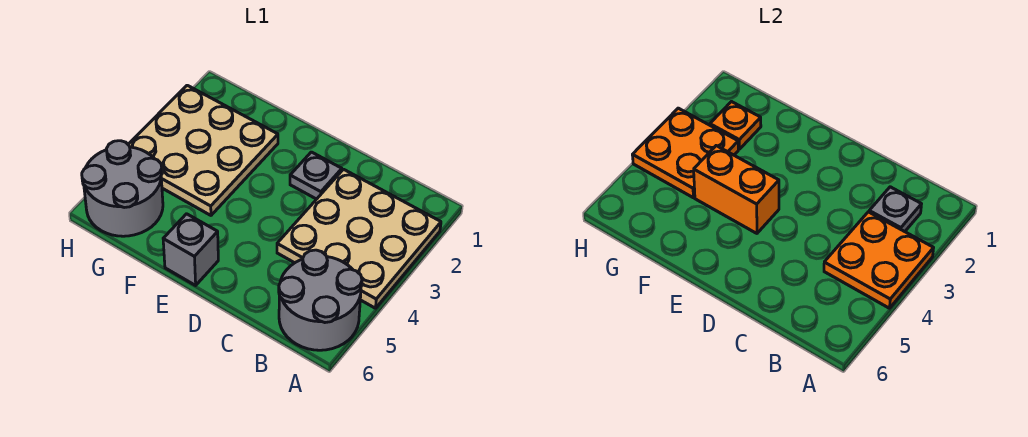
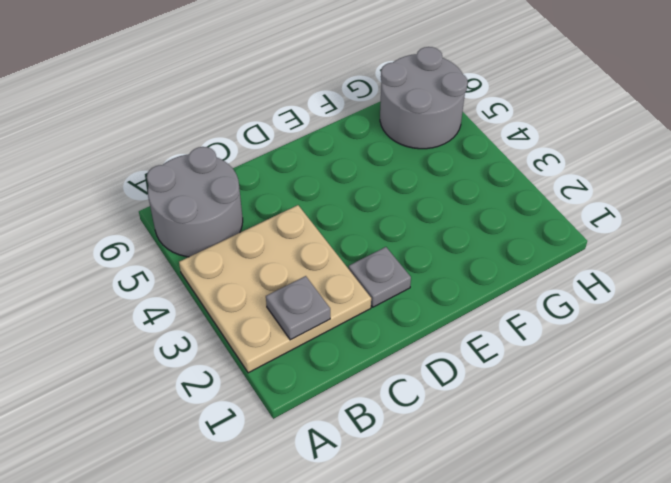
none -> grey brick E6 level 1
none -> tan plate F2:H4 level 1

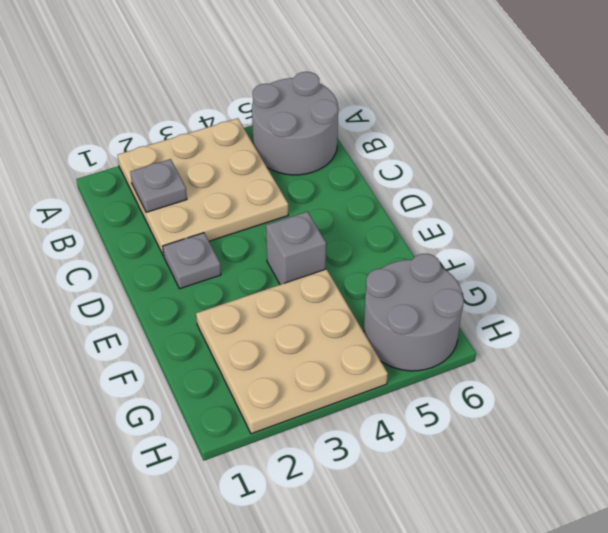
grey brick E4 level 1 -> grey brick E6 level 1
none -> orange plate A3:B4 level 2
none -> orange brick E4:F4 level 2

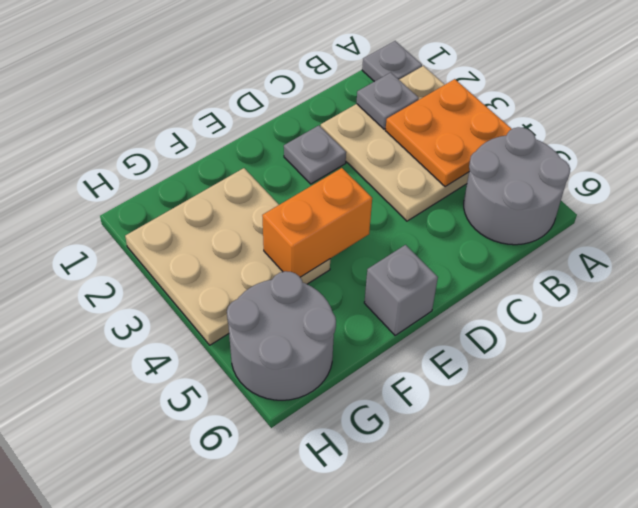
grey plate A1 level 1 -> none
none -> orange plate G2 level 2
none -> orange plate G3:H4 level 2

